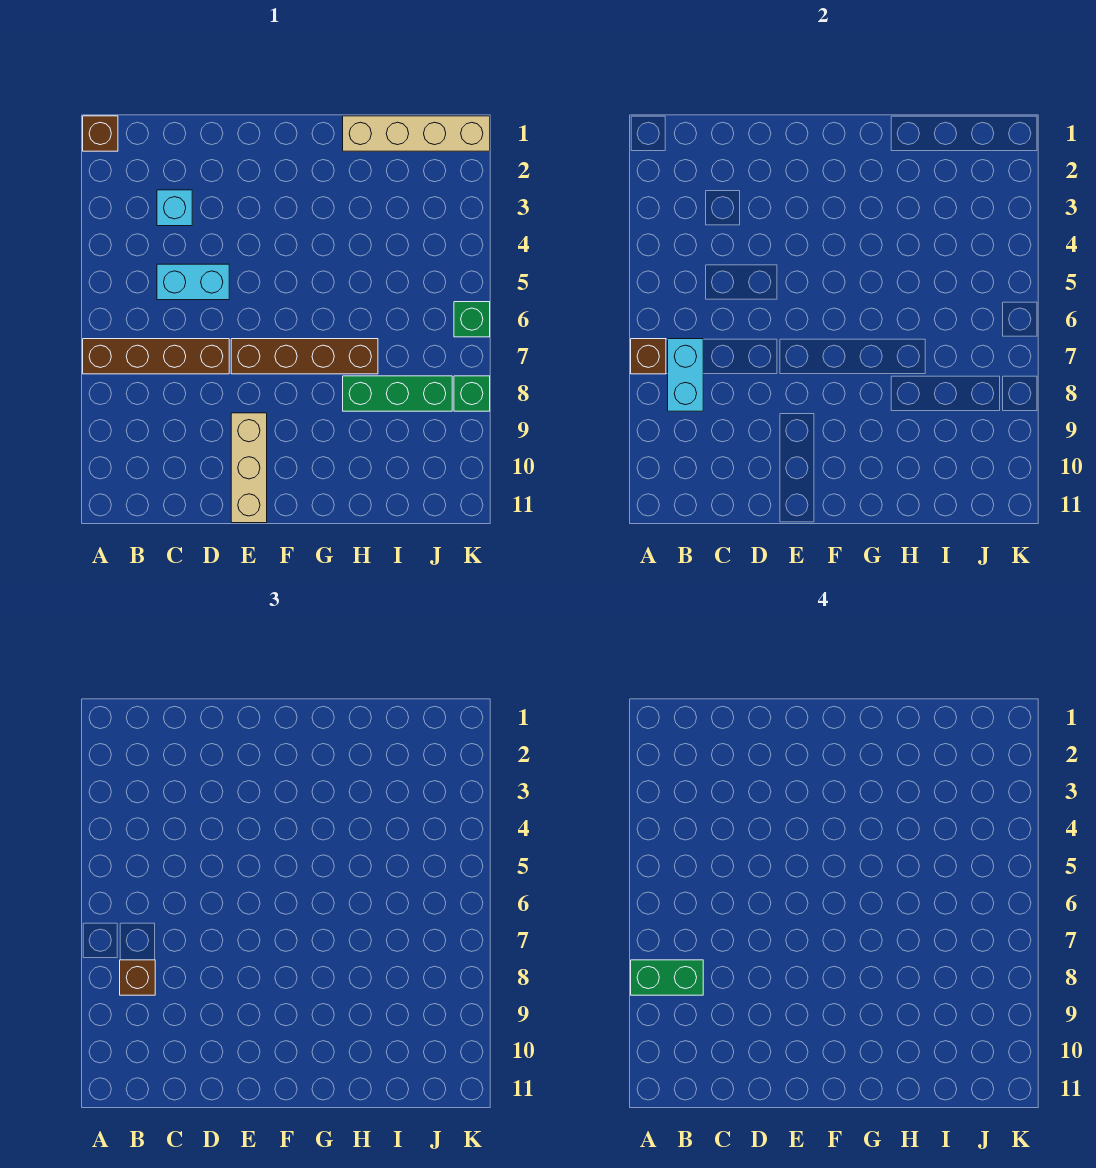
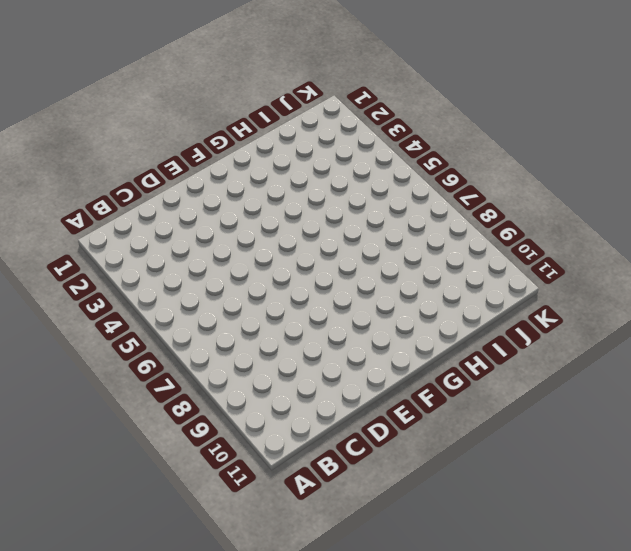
none -> brown brick A1 level 1
none -> brown brick A7:D7 level 1
none -> cyan brick C3 level 1

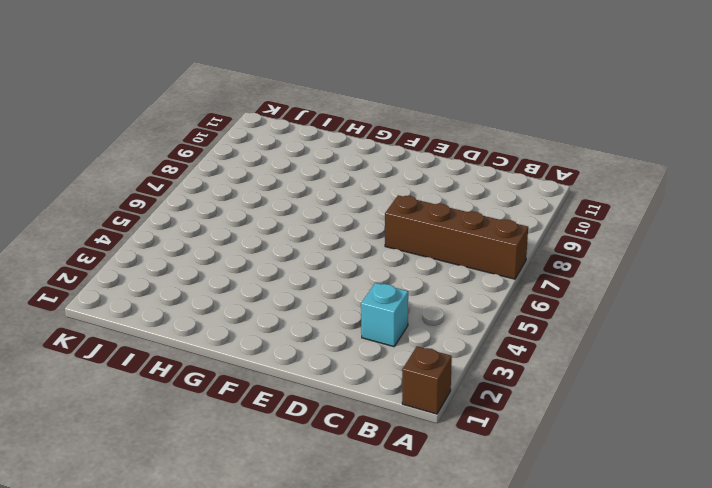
none -> cyan brick C5:D5 level 1
none -> brown brick E7:H7 level 1
none -> tan brick E9:E11 level 1

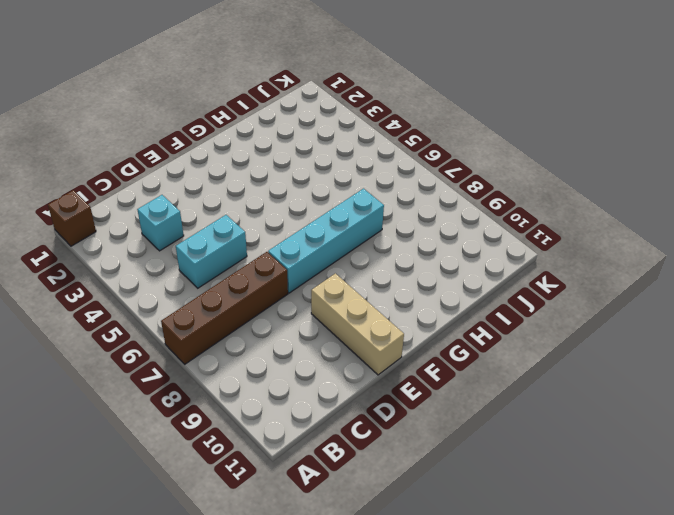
cyan brick E7:H7 level 1 -> brown brick E7:H7 level 1
none -> tan brick H1:K1 level 1
none -> green brick H8:J8 level 1
none -> green brick K6 level 1

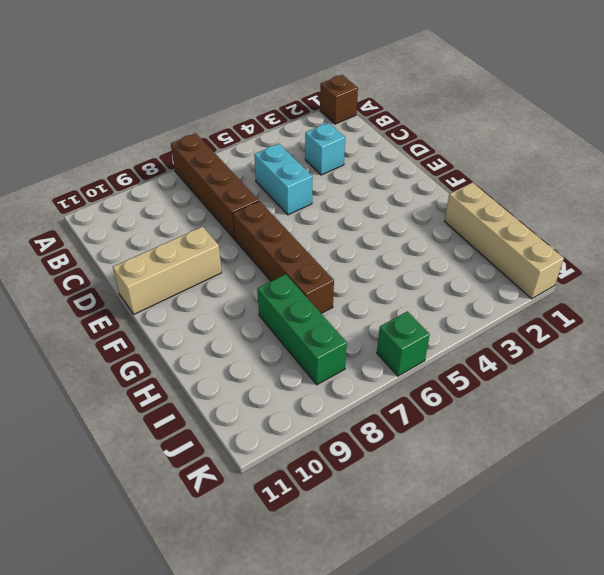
none -> green brick K8 level 1
none -> brown brick A7 level 2
none -> cyan brick B7:B8 level 2

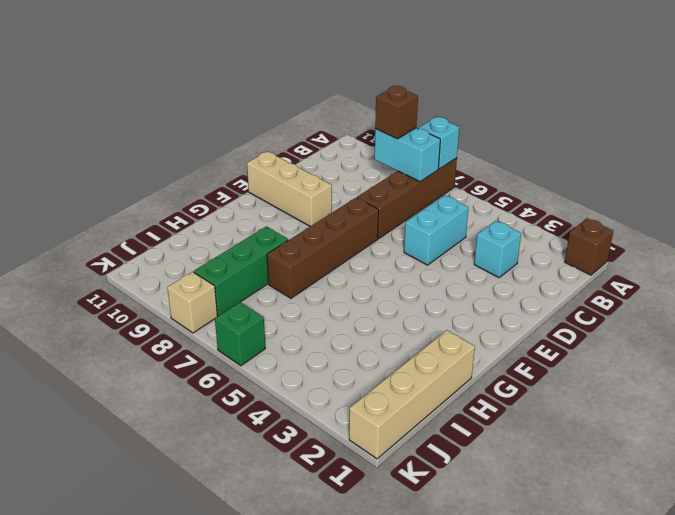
cyan brick A7 level 2 -> brown brick A7 level 2
tan brick K8 level 1 -> green brick K8 level 1
none -> green brick A8:B8 level 4

